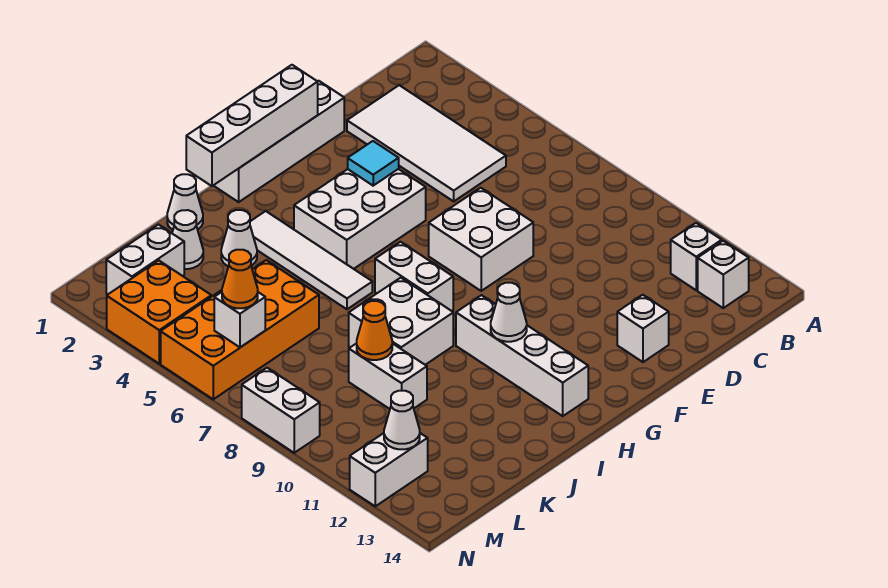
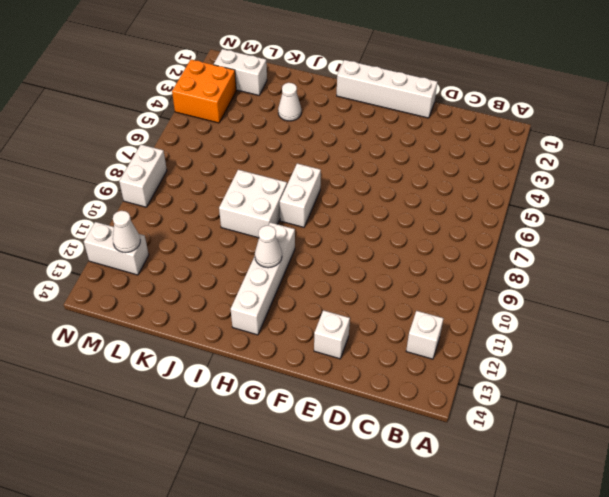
none -> white brick B13 level 1
none -> white tile C2:D5 level 1
none -> white brick E7:F8 level 1

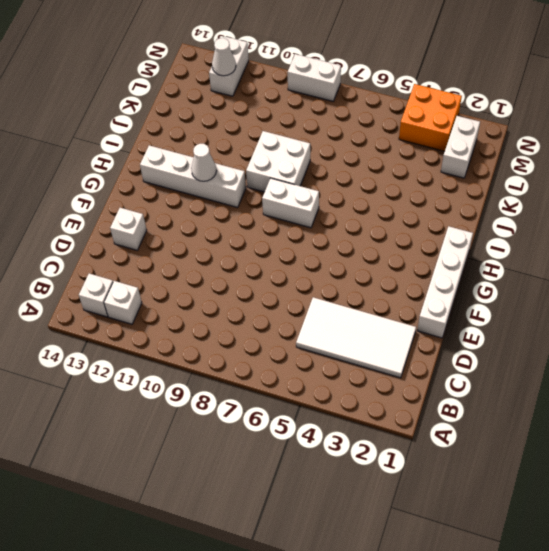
none -> white brick E7:F8 level 1
none -> white brick F4:H5 level 1
none -> white tile I3:I6 level 1

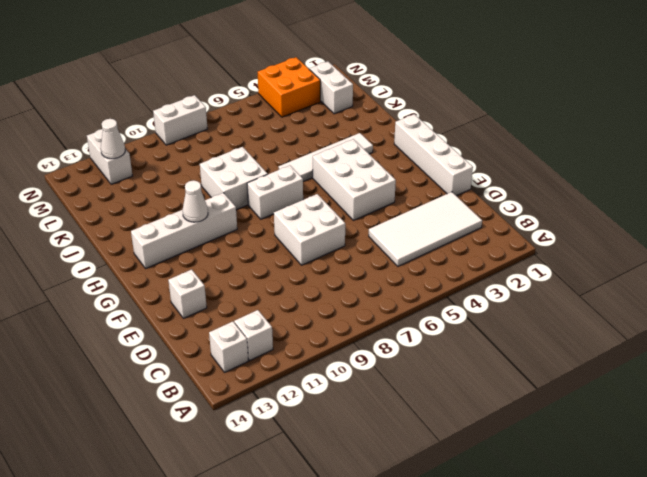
none -> white cone J1 level 1
none -> white cone J3 level 1
none -> white cone K2 level 1

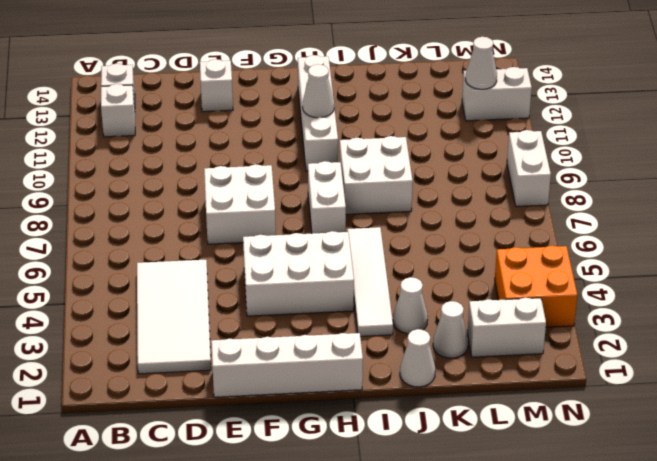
none -> orange brick K5:N6 level 1
none -> white brick K9:K10 level 1
none -> white brick F1:I1 level 2

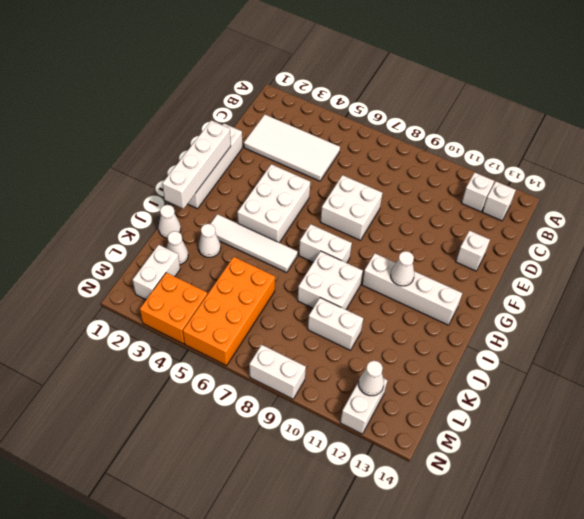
none -> cyan tile F4 level 2
none -> orange cone K9 level 2
none -> white brick M6 level 2

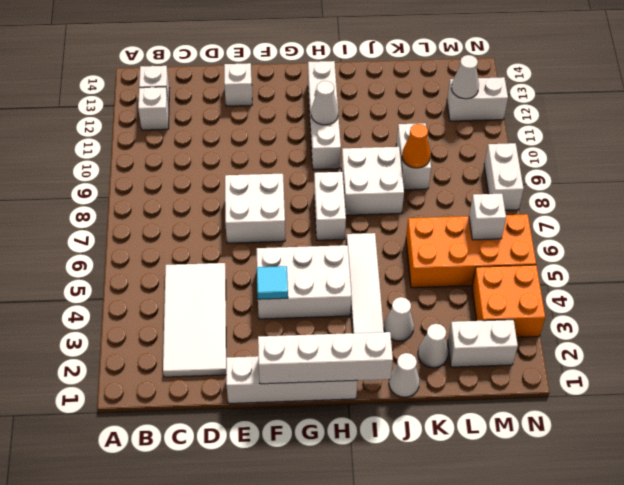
none -> orange cone M6 level 3

